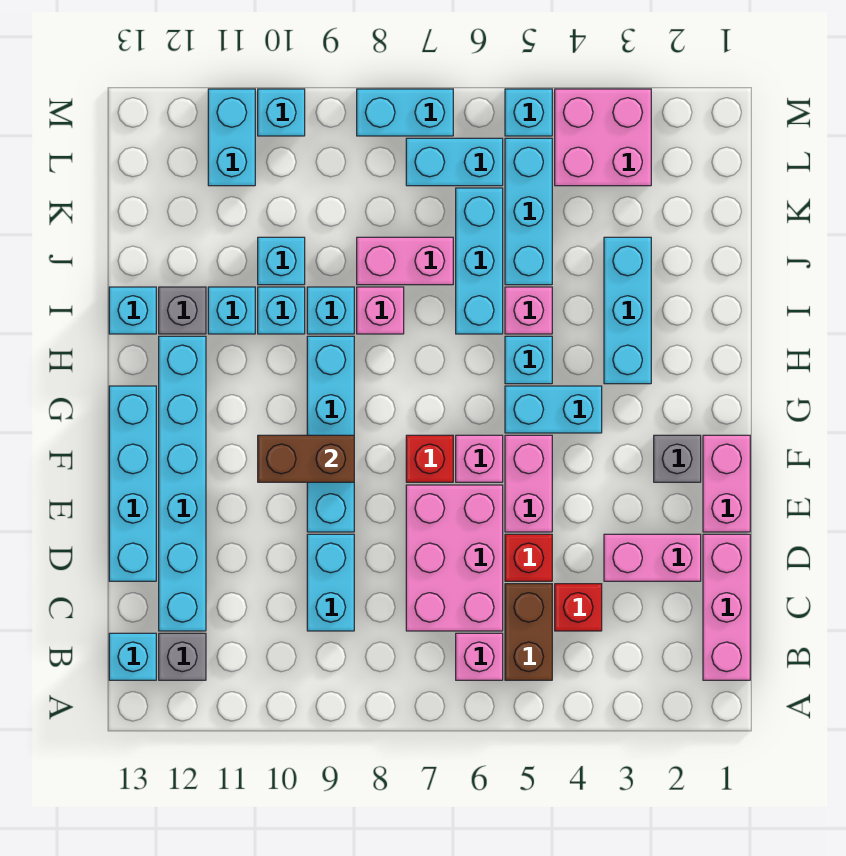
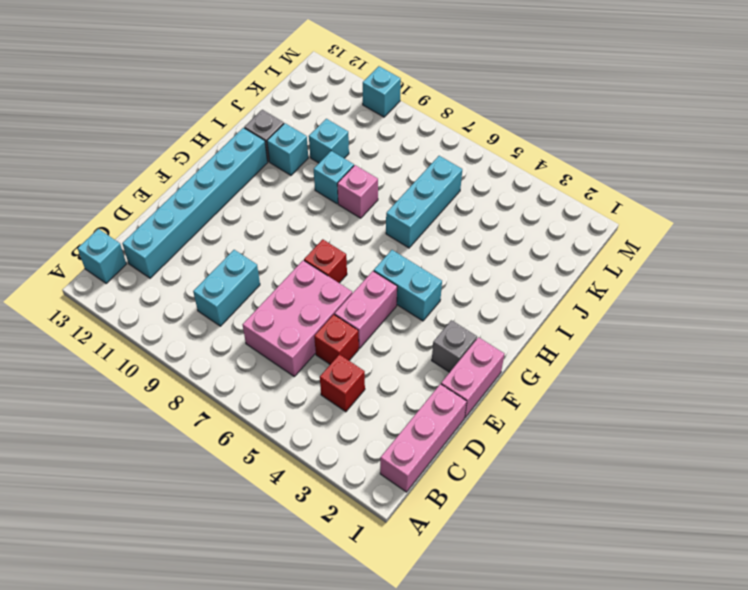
none -> brown brick B5:C5 level 1
none -> pink brick B6 level 1
none -> grey brick B12 level 1
none -> pink brick D2:D3 level 1

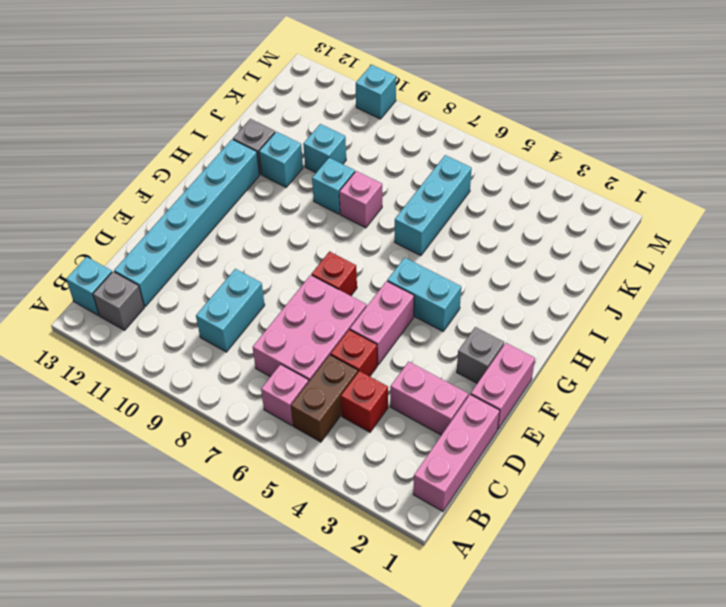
none -> cyan brick D13:G13 level 1
none -> cyan brick E9:H9 level 1
none -> pink brick F6 level 1
none -> cyan brick H3:J3 level 1

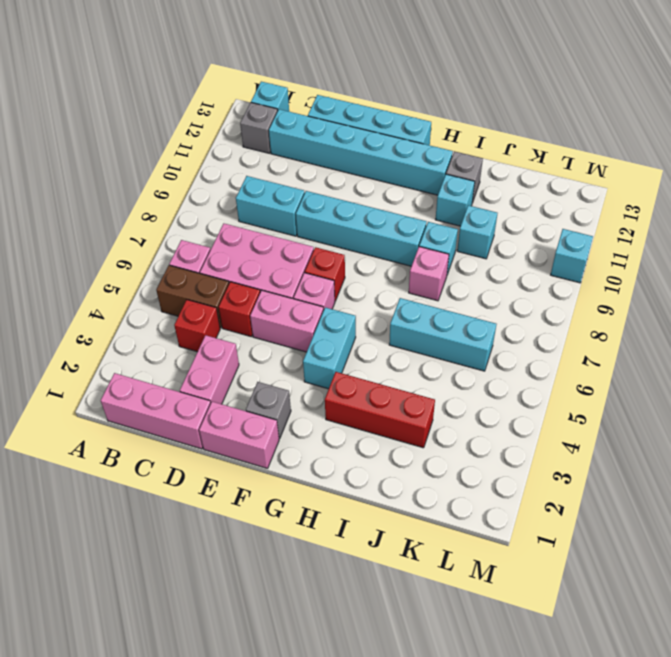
red brick H3:J3 level 1 -> cyan brick H3:J3 level 1
none -> cyan brick H5 level 1
none -> pink brick I5 level 1
none -> cyan brick I10 level 1
none -> cyan brick I13 level 1

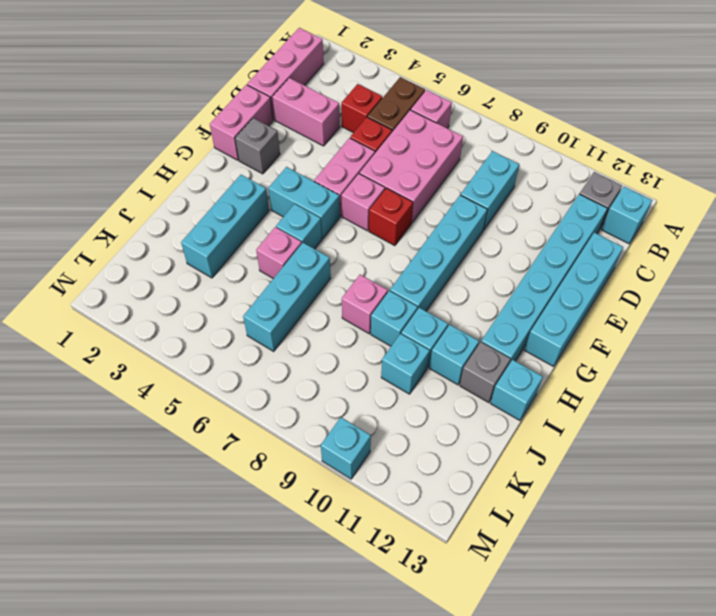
none -> cyan brick J5:L5 level 1
none -> pink brick J7:J8 level 1
none -> pink brick L3:M4 level 1
none -> cyan brick L6:L7 level 1

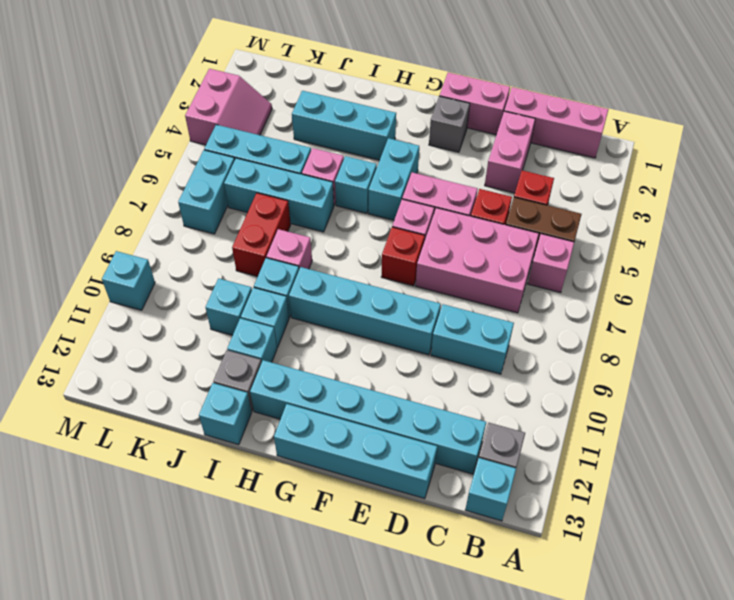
red brick J7:J8 level 1 -> pink brick J7:J8 level 1
pink slope L3:M4 level 1 top M -> pink brick L3:M4 level 1
none -> cyan brick L11:M11 level 1
none -> cyan brick M5 level 1
none -> cyan brick M7:M8 level 1
none -> brown brick F9:F10 level 2

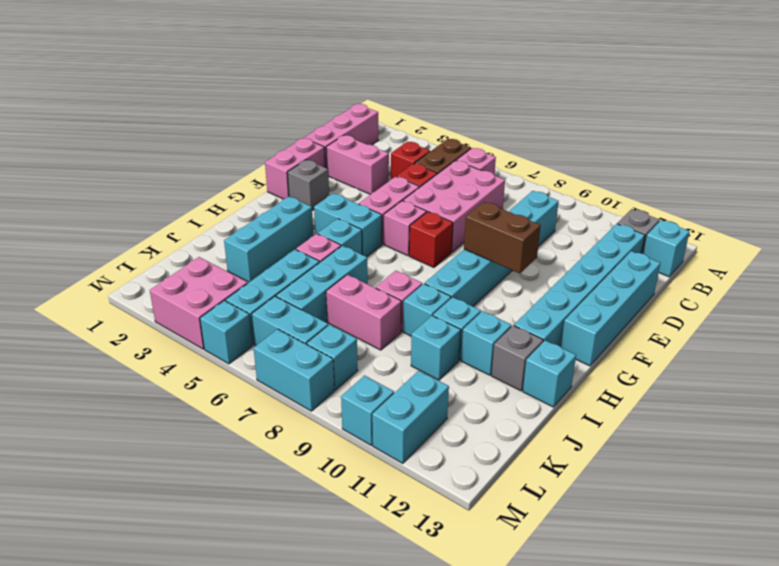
cyan brick L8 level 1 -> none

